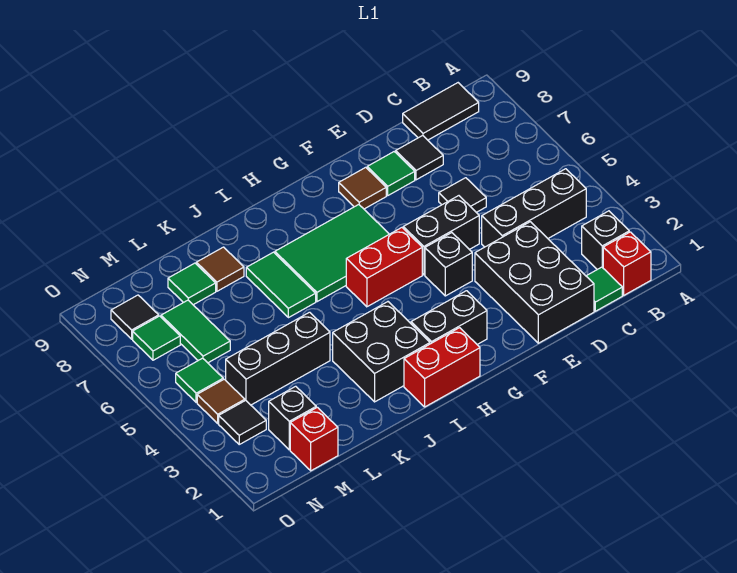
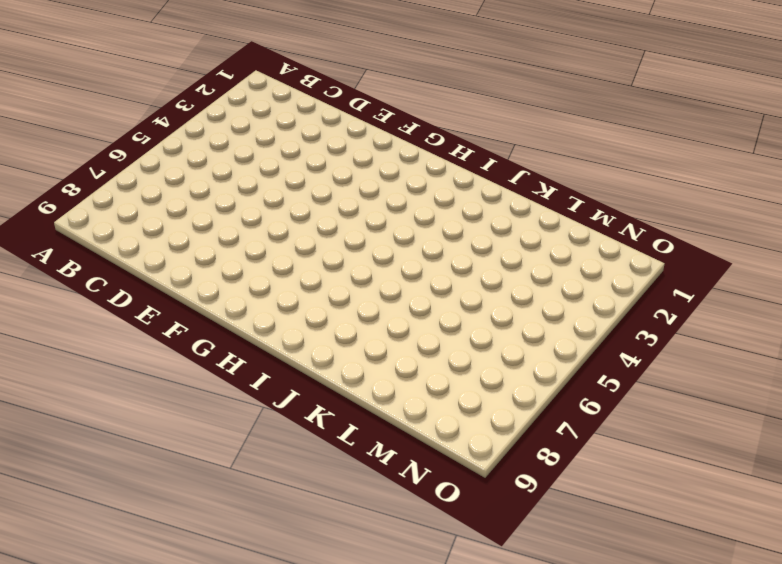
none -> red brick B1 level 1
none -> black brick B2 level 1
none -> black brick B4:D4 level 1

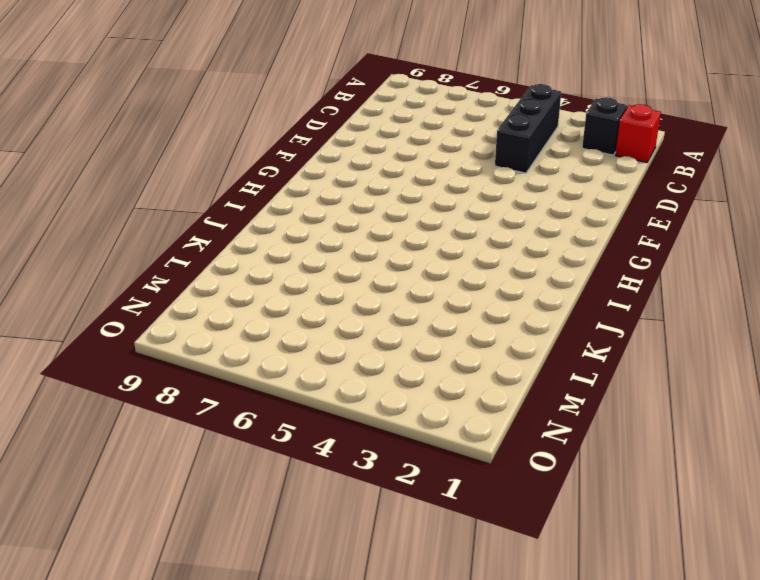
none -> black tile B9:C9 level 1
none -> green tile C1 level 1
none -> black brick D1:E3 level 1

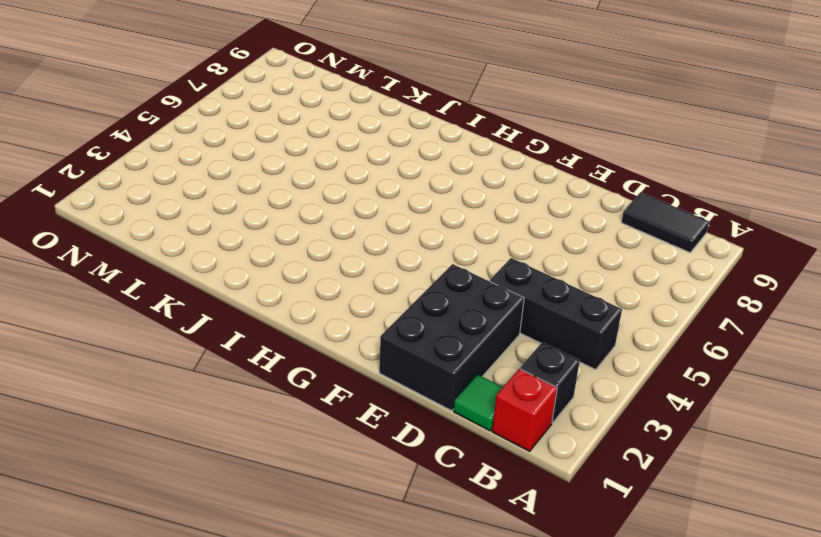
none -> black tile D6 level 1
none -> black tile D8 level 1
none -> black brick E5:F5 level 1

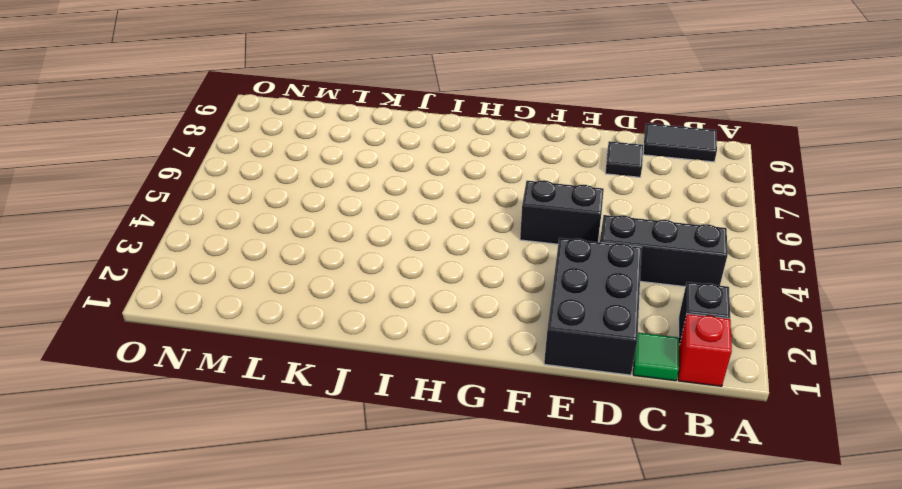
none -> black tile D6 level 1
none -> green tile E8 level 1
none -> black brick F4 level 1

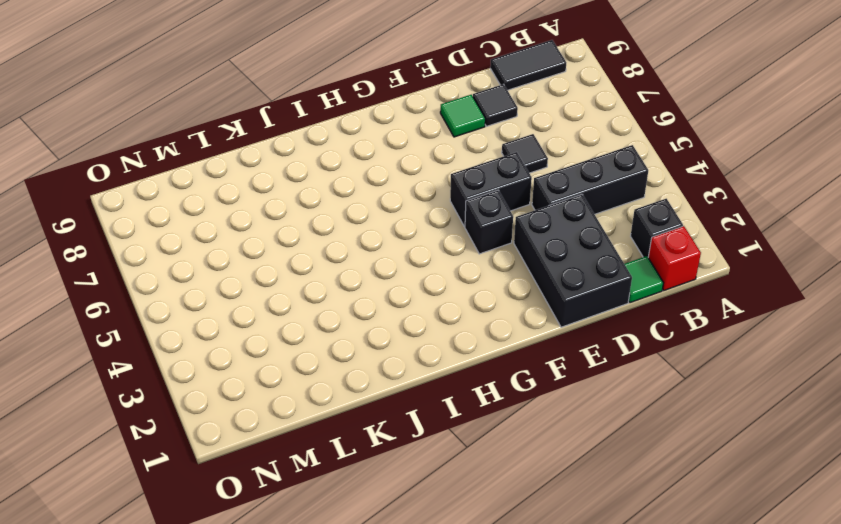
none -> brown tile F8 level 1
none -> black brick G2:H2 level 1
none -> red brick G5:H5 level 1

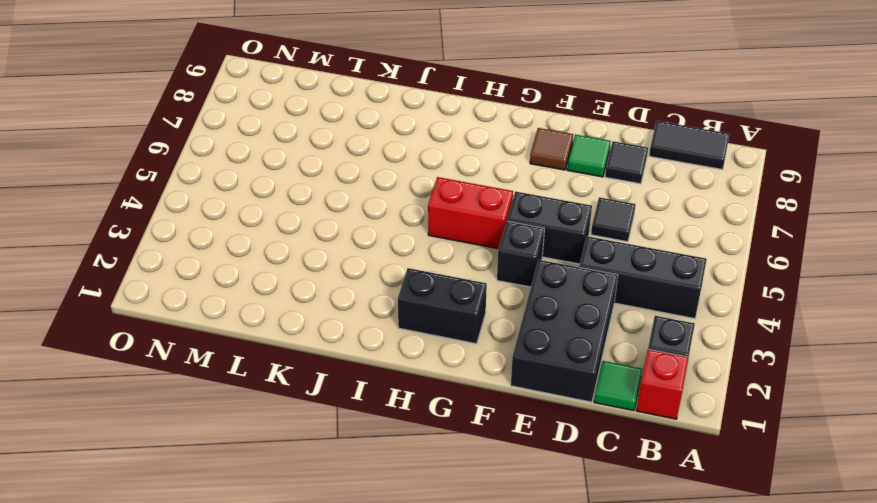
none -> green tile G6:I7 level 1
none -> red brick H1:I1 level 1
none -> black brick I2:J3 level 1

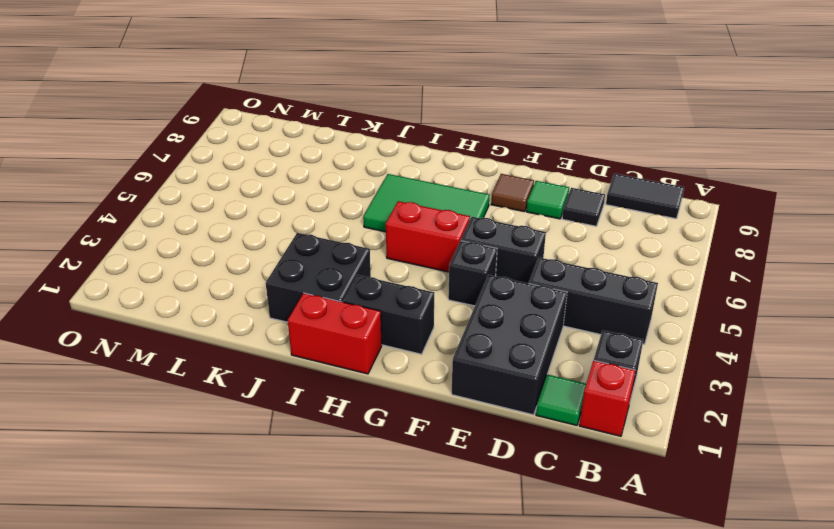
none -> black tile D6 level 1
none -> green tile J6:J7 level 1
none -> black brick K4:M4 level 1

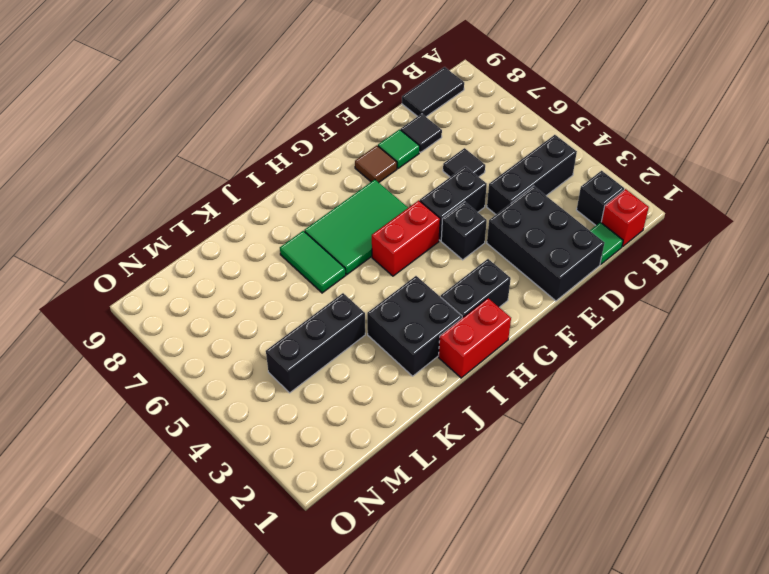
none -> brown tile K8 level 1
none -> green tile L8 level 1
none -> red brick M1 level 1

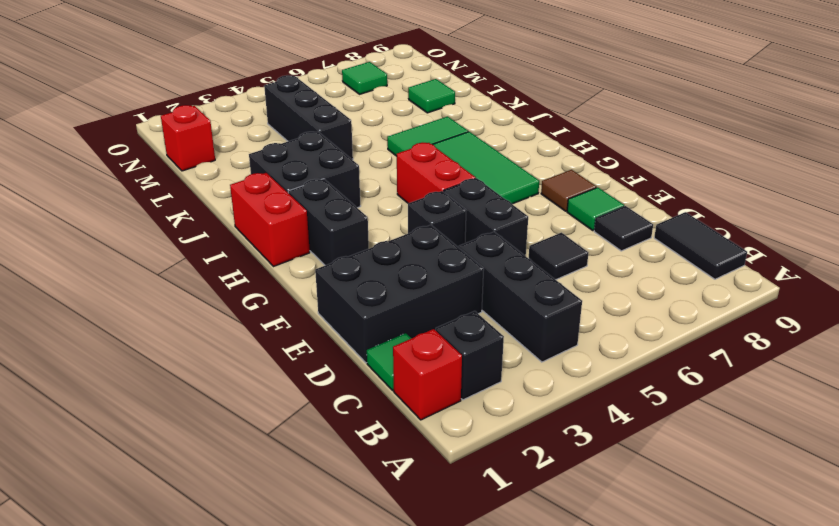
none -> brown tile K8 level 1
none -> black brick M2 level 1
none -> green tile M6:M7 level 1

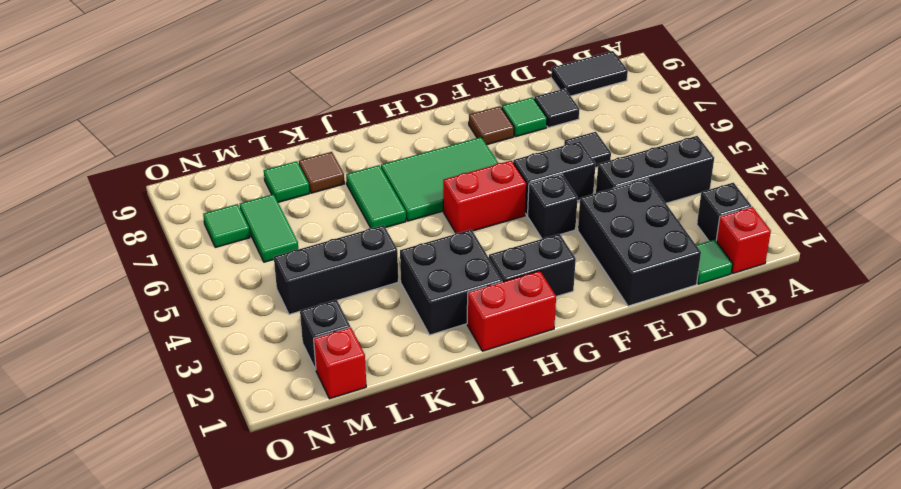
none -> black tile N3 level 1
none -> brown tile N4 level 1
none -> green tile N5 level 1

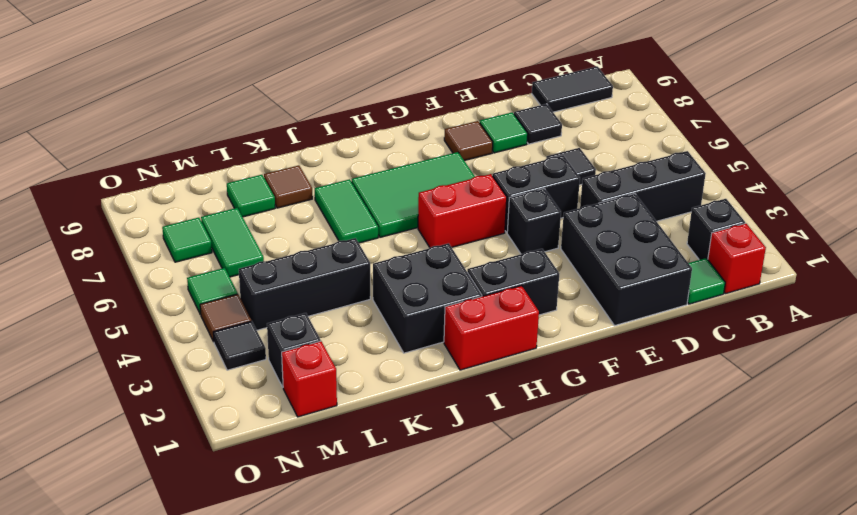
none -> black tile N8 level 1

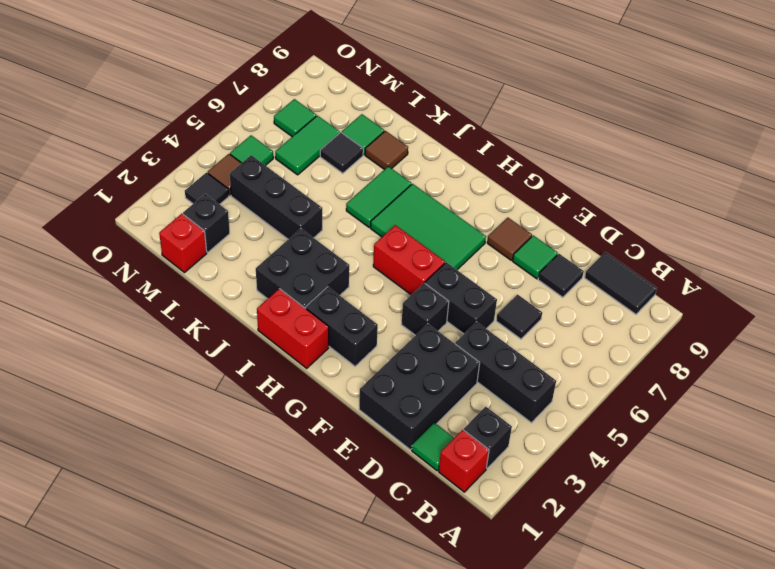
black tile L7 level 1 -> black tile N8 level 1

